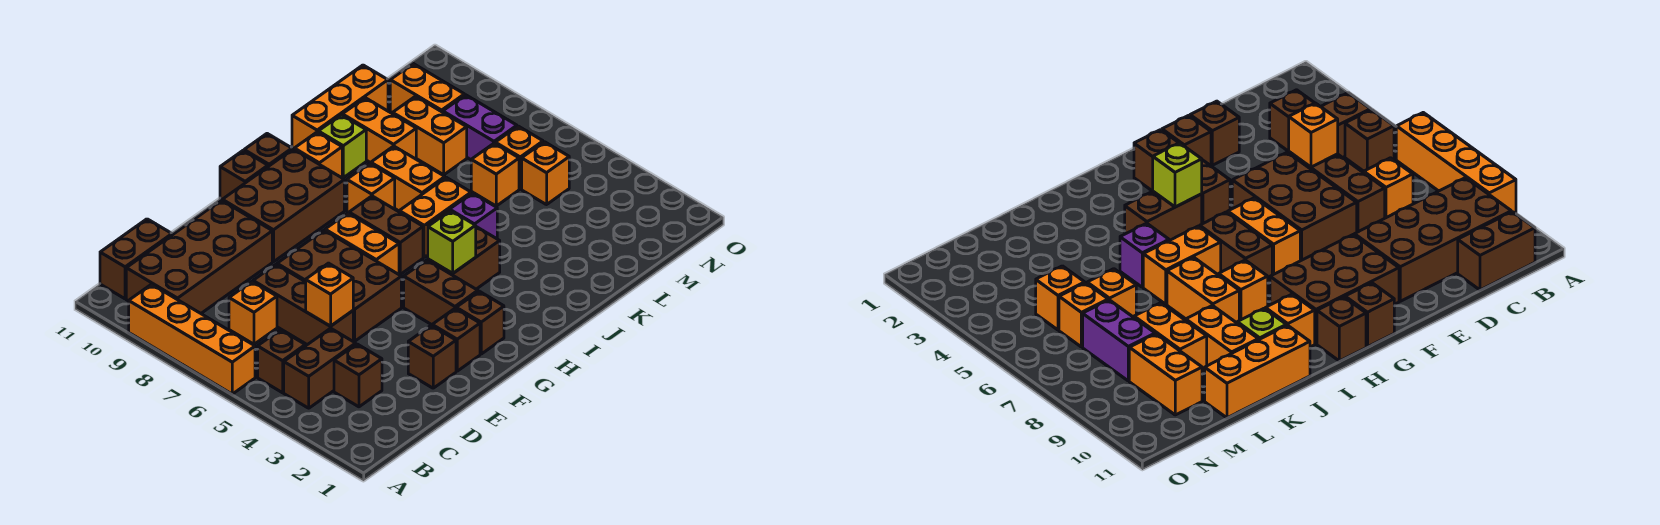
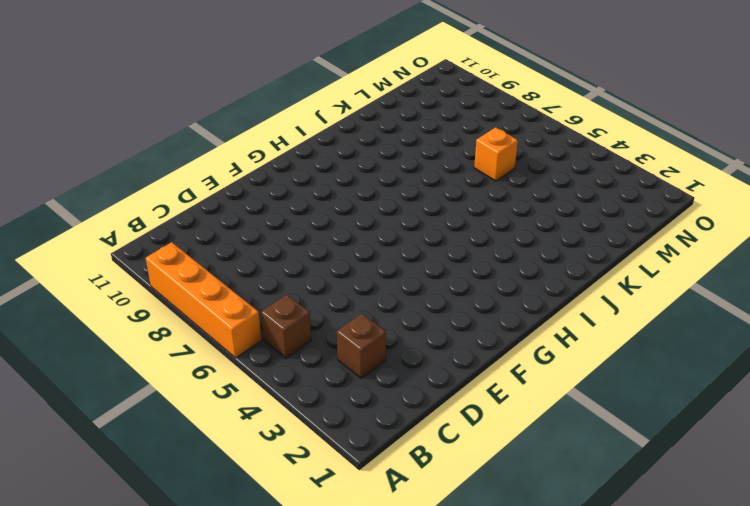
none -> brown brick B4:C4 level 1
none -> brown brick B9:E10 level 1
none -> brown brick B11:C11 level 1
none -> orange brick C7 level 1

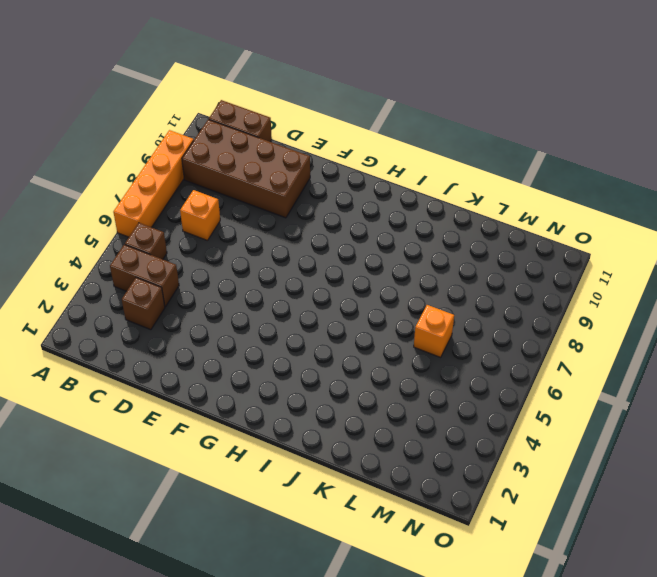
none -> brown brick D5:D7 level 1
none -> brown brick E2 level 1
none -> brown brick E5:F7 level 1
none -> brown brick F2 level 1

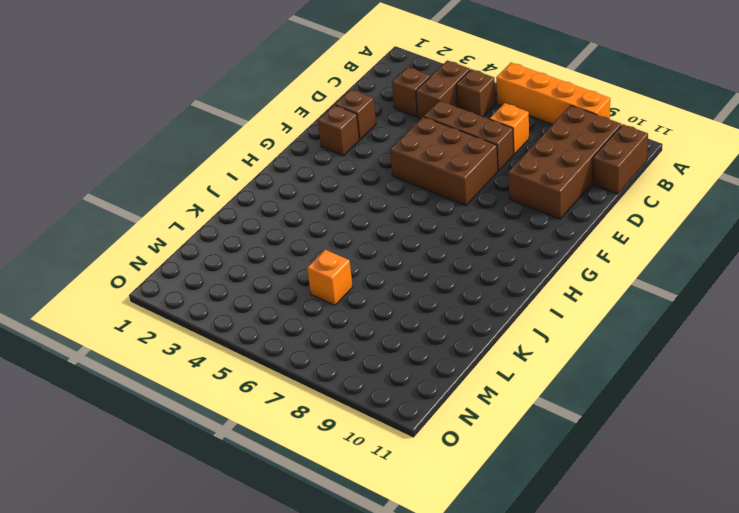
none -> brown brick F9:H10 level 1
none -> brown brick G2 level 1
none -> brown brick G3:G4 level 1
none -> orange brick G6:G7 level 1

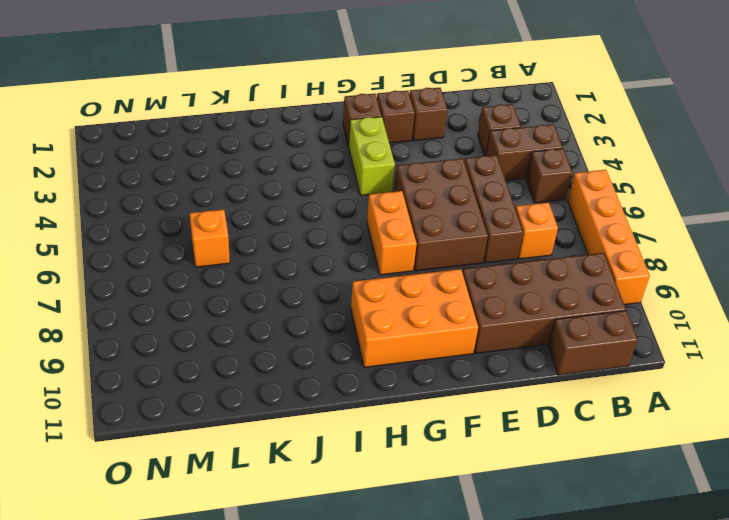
orange brick F9:H10 level 1 -> brown brick F9:H10 level 1
lime brick G3:G4 level 1 -> brown brick G3:G4 level 1
none -> brown brick G11 level 1
none -> brown brick H4:I4 level 1
none -> brown brick H6:H7 level 1
none -> brown brick H11 level 1

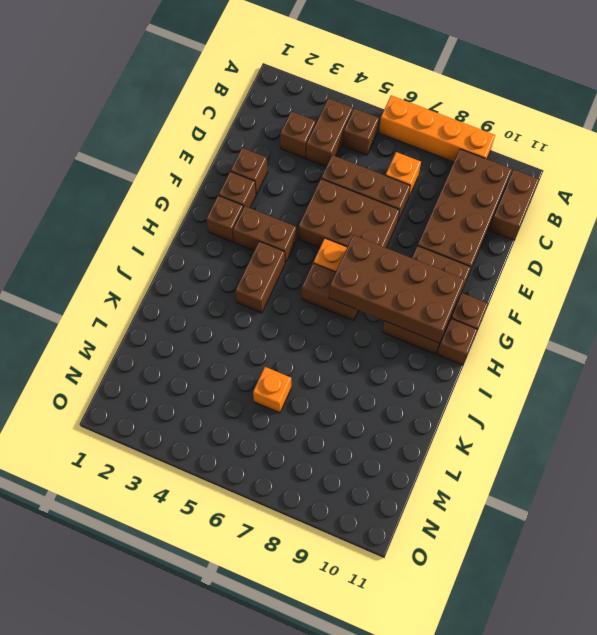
brown brick G7:H10 level 2 -> none
none -> orange brick I6:J6 level 1
none -> orange brick I8 level 1
none -> orange brick I10 level 1
none -> purple brick J5 level 1

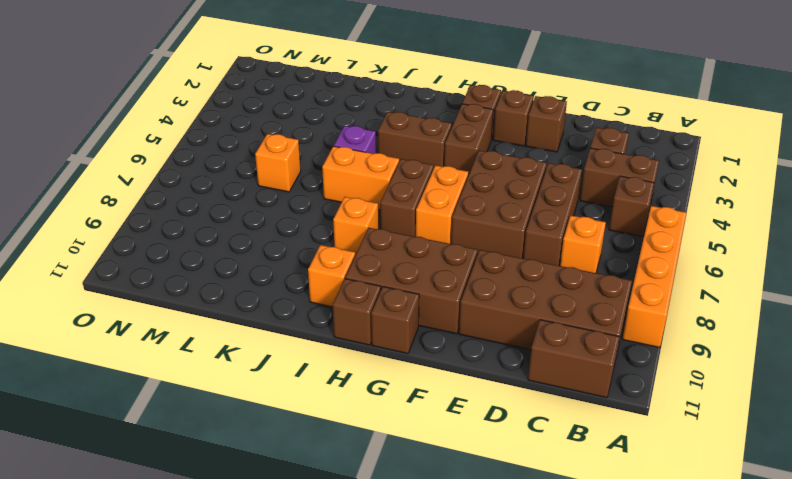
none -> orange brick J7:J8 level 1
none -> lime brick J10 level 1
none -> orange brick J11:L11 level 1
none -> orange brick K9:K10 level 1

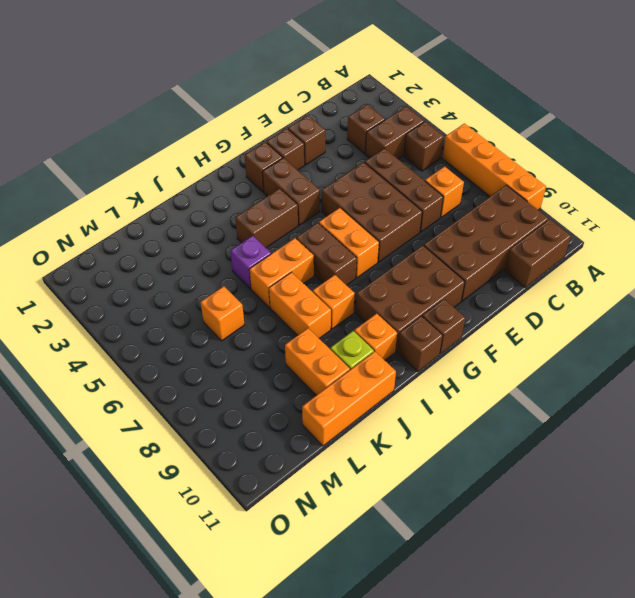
none -> orange brick L8:L9 level 1
none -> orange brick M5 level 1
none -> orange brick M6 level 1
none -> purple brick M7:M8 level 1

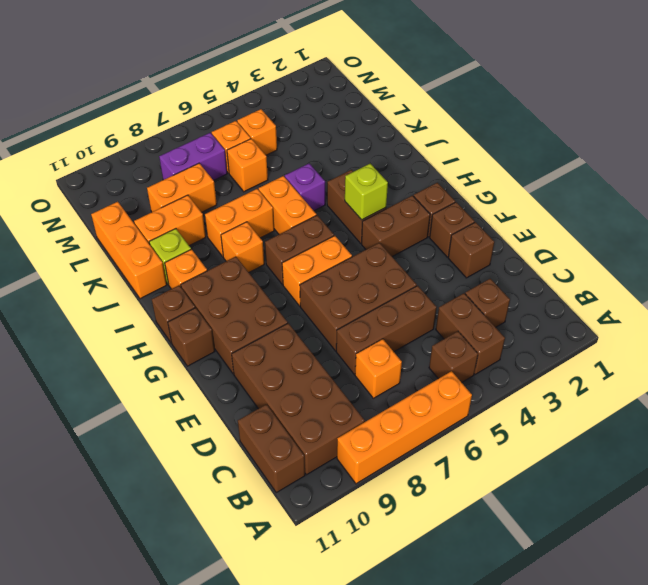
none -> orange brick M9:M10 level 1
none -> orange brick D5 level 2

